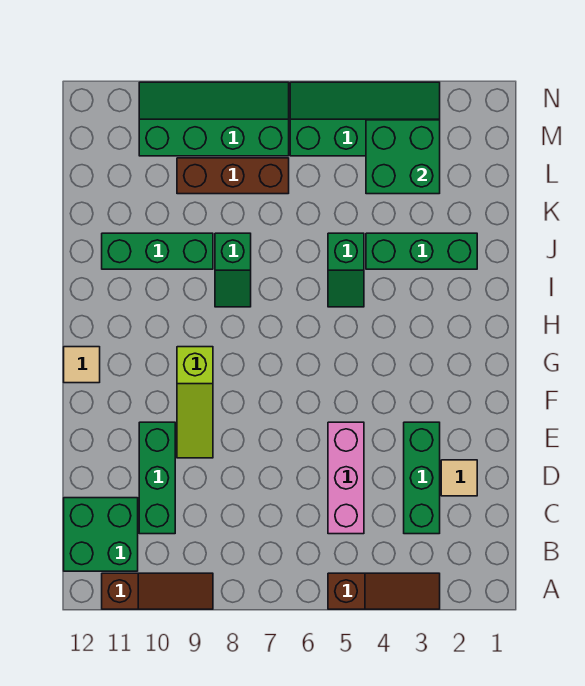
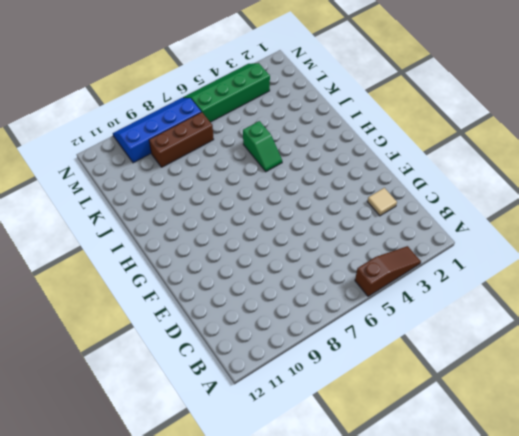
blue slope M7:N10 level 1 top M -> green slope M7:N10 level 1 top M
none -> brown slope A9:A11 level 1 top 11
none -> green brick B11:C12 level 1
none -> green brick C3:E3 level 1

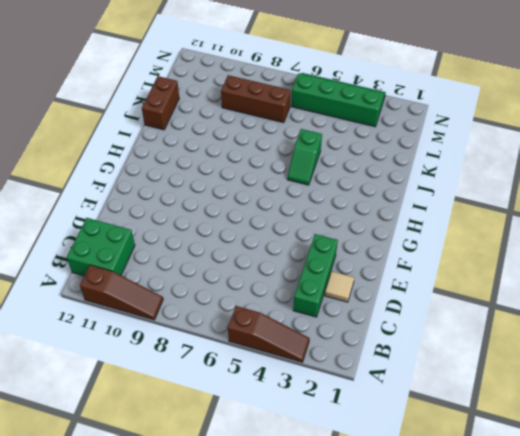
brown brick J12:K12 level 1 -> none
none -> pink brick C5:E5 level 1
none -> green brick C10:E10 level 1
none -> lime slope E9:G9 level 1 top G

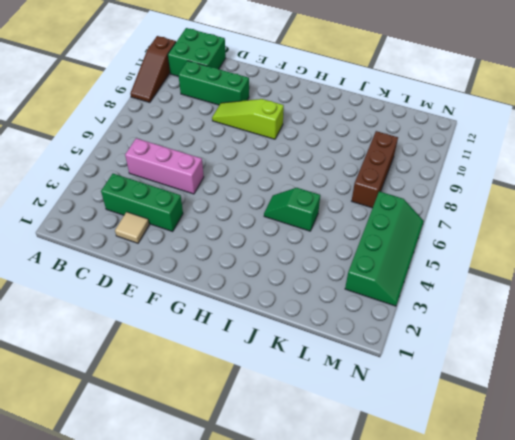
none -> brown slope A3:A5 level 1 top 5
none -> tan tile G12 level 1
none -> green slope I8:J8 level 1 top J

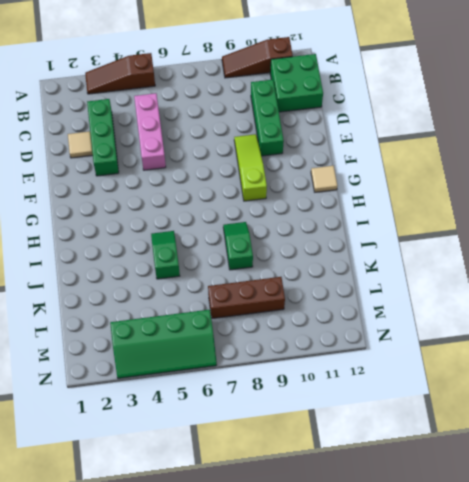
none -> green brick J2:J4 level 1
none -> green brick J9:J11 level 1
none -> green slope M7:N10 level 1 top M

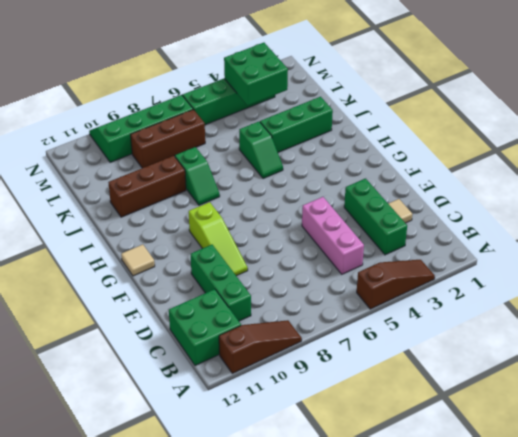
brown brick J9:J11 level 1 -> green brick J9:J11 level 1

